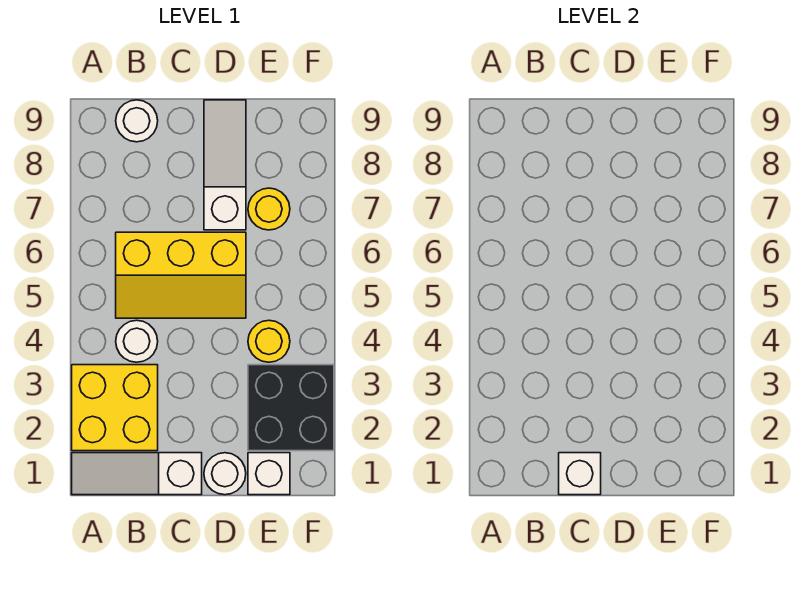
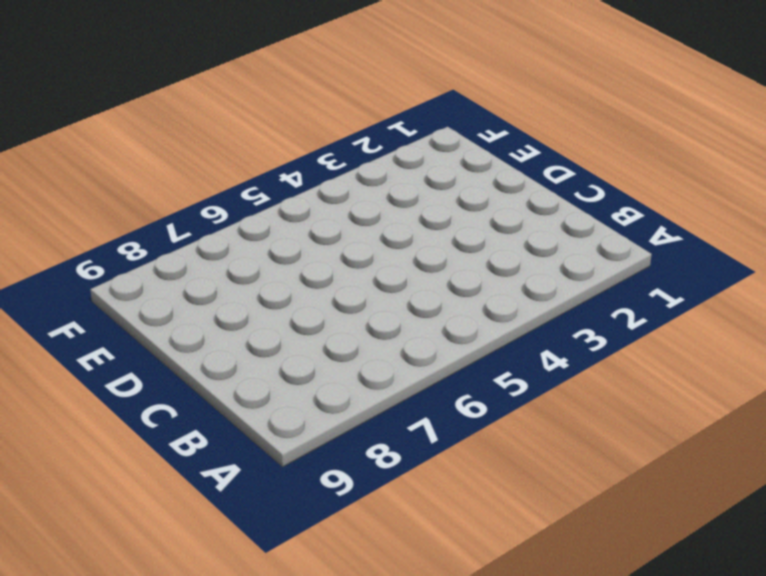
none -> white slope A1:C1 level 1 top C
none -> yellow brick A2:B3 level 1
none -> white round brick B4 level 1

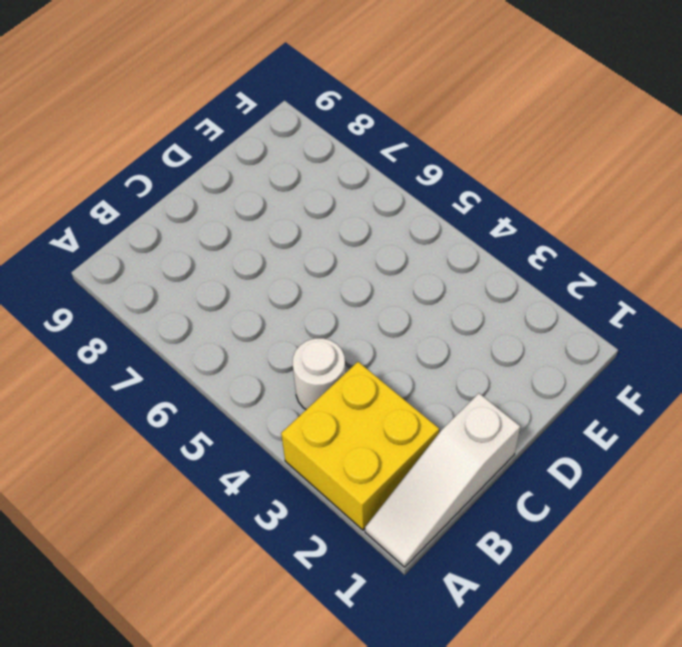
none -> yellow slope B5:D6 level 1 top 6
none -> white round brick B9 level 1
none -> white round brick D1 level 1

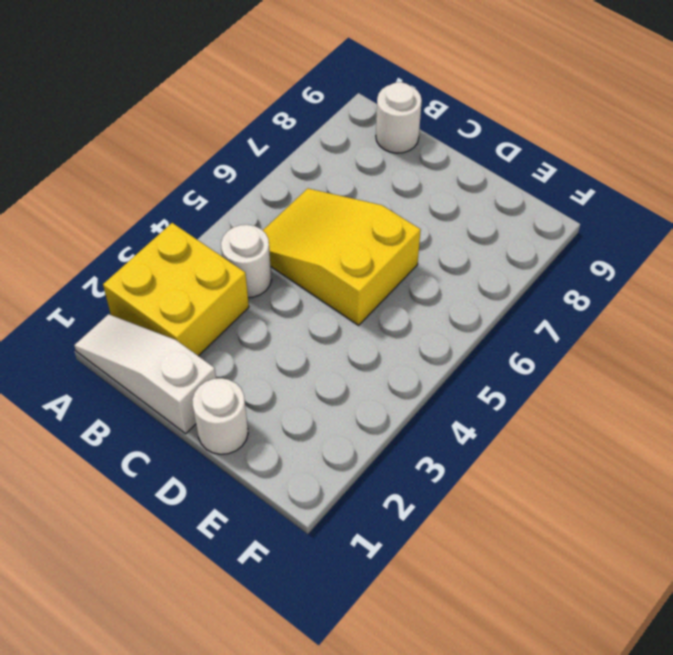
yellow slope B5:D6 level 1 top D -> yellow slope B5:D6 level 1 top 6
none -> white slope D7:D9 level 1 top 7
none -> white brick E1 level 1
none -> black brick E2:F3 level 1

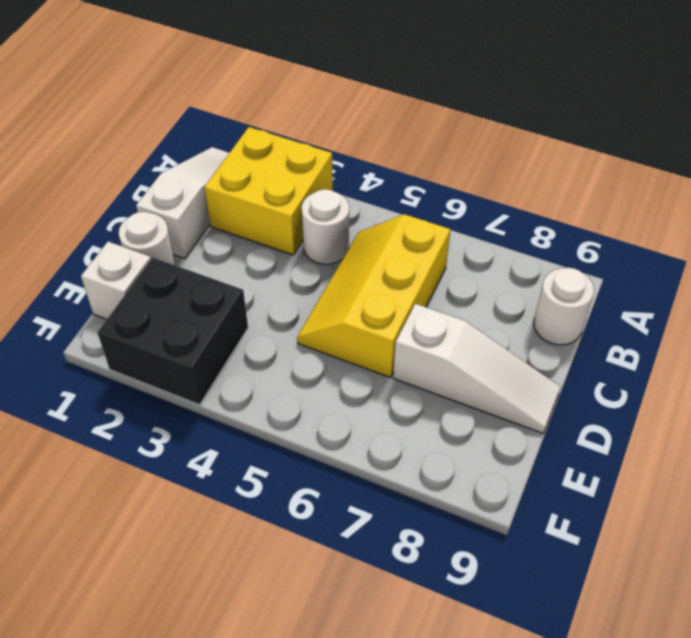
none -> yellow round brick E4 level 1
none -> yellow round brick E7 level 1
none -> white brick C1 level 2

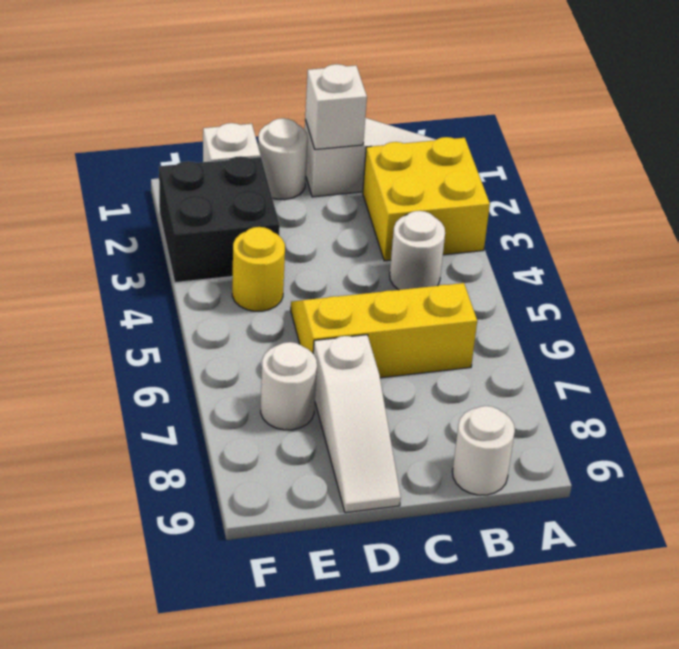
white round brick E7 level 1 -> yellow round brick E7 level 1

